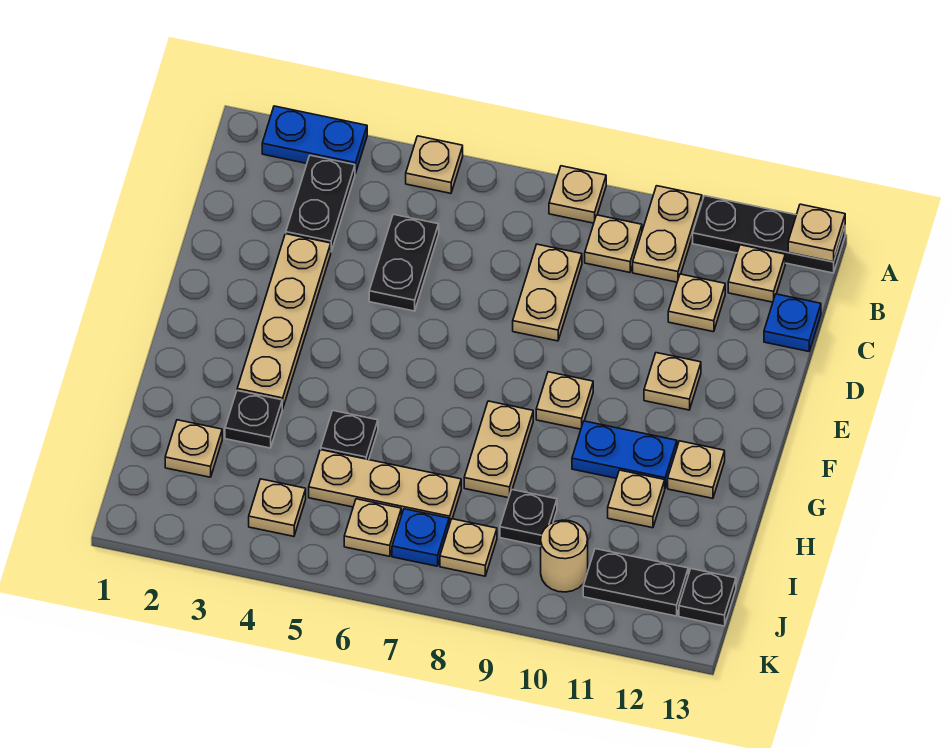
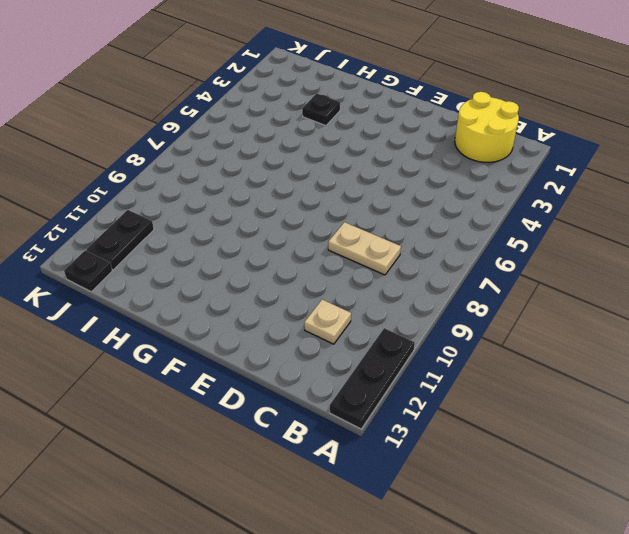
yellow round brick B1:C2 level 1 -> none
none -> blue plate A2:A3 level 1
none -> tan plate A5 level 1
none -> tan plate A8 level 1
none -> tan plate A10:B10 level 1

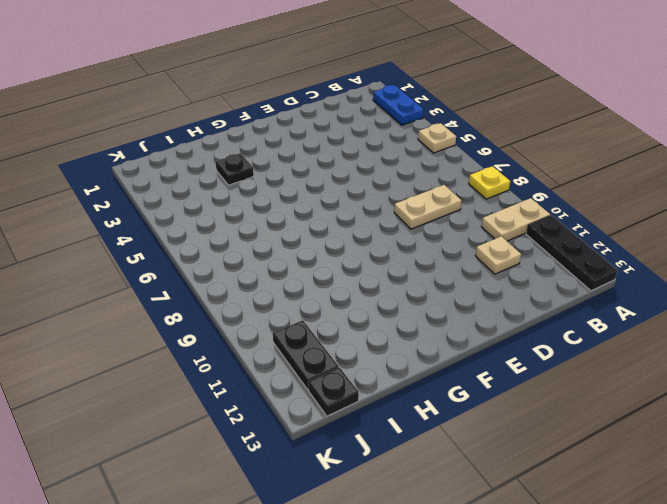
yellow plate A8 level 1 -> tan plate A8 level 1
none -> black plate B3:C3 level 1
none -> tan plate B9 level 1
none -> tan plate B12 level 1
none -> black plate C5:D5 level 1

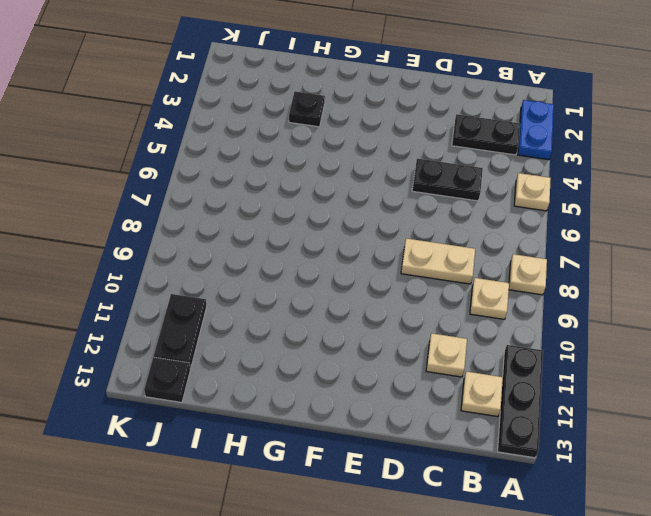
none -> tan plate A10:B10 level 1
none -> blue plate C13 level 1
none -> tan plate D3:G3 level 1
none -> tan plate E11 level 1

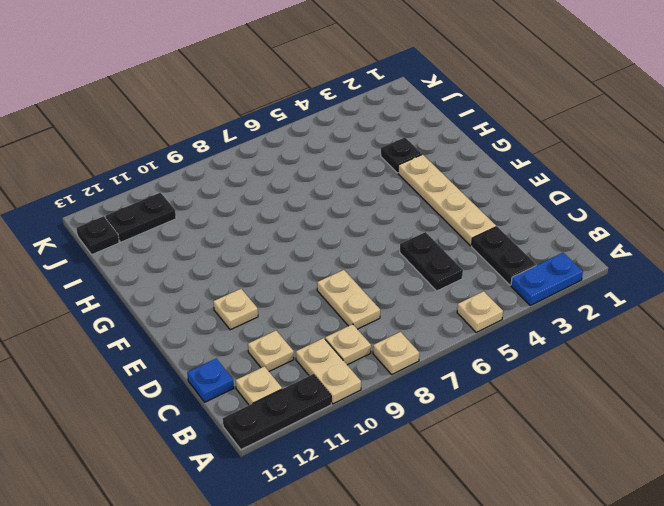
none -> tan plate F9 level 1
none -> tan plate G8:H8 level 1
none -> blue plate G10:G11 level 1
none -> tan plate G12 level 1

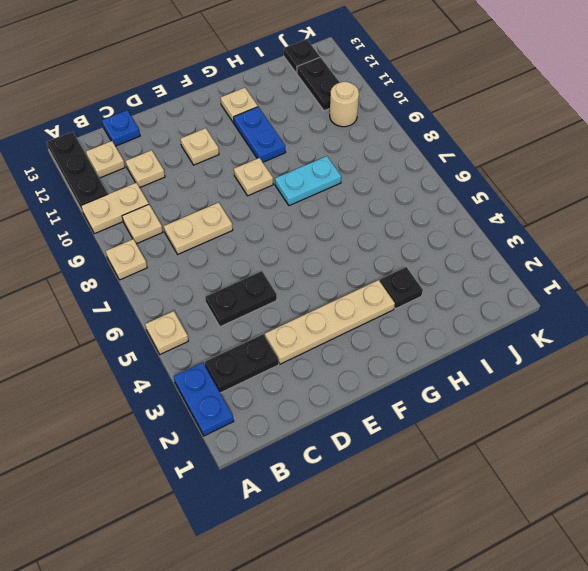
cyan plate G8:H8 level 1 -> tan plate G8:H8 level 1
none -> black plate H5 level 1
none -> tan plate H11 level 1
none -> tan plate I2 level 1
none -> tan plate I5:I7 level 1

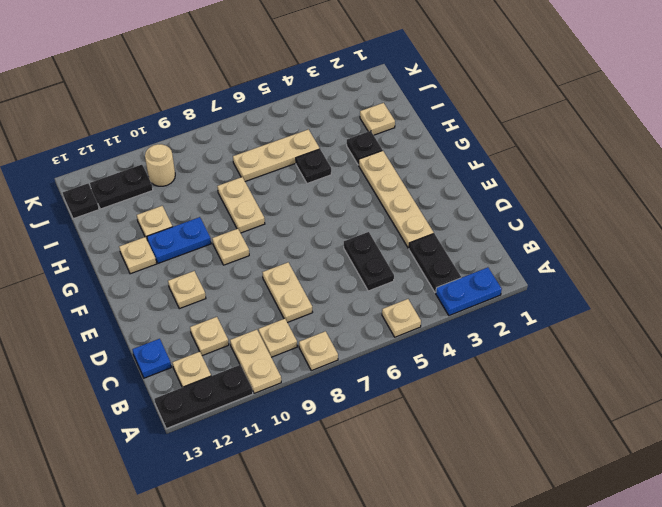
none -> black plate I9 level 1
none -> tan plate J4 level 1
none -> tan plate J6 level 1
none -> blue plate J7 level 1

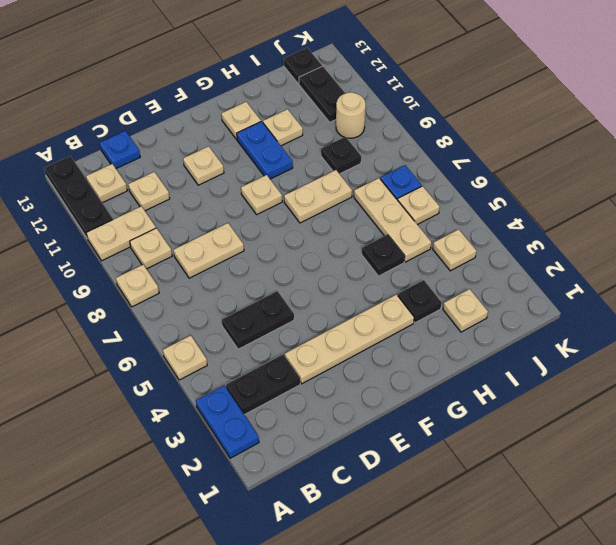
none -> tan plate J8 level 1
none -> tan plate A13 level 2

